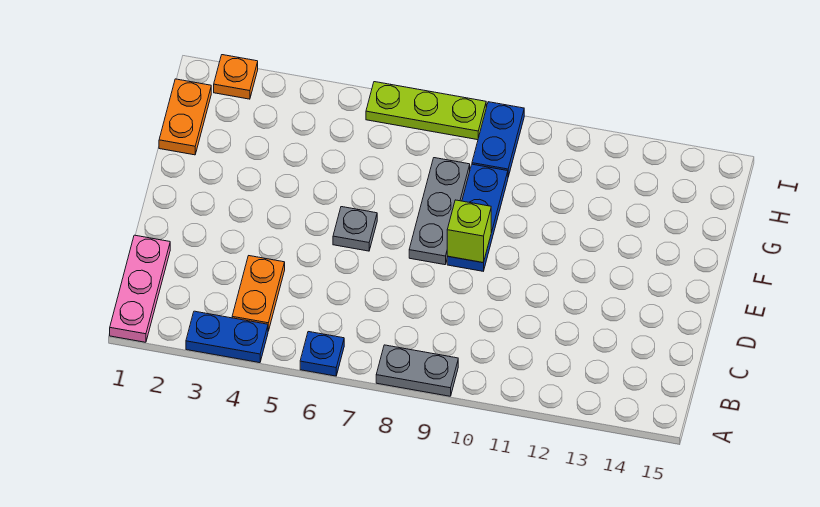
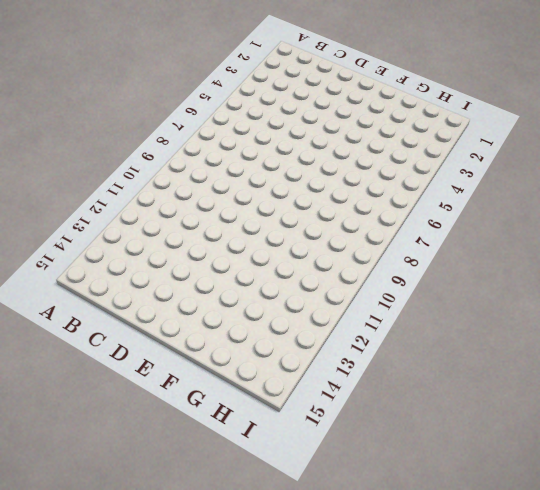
none -> pink plate A1:C1 level 1
none -> blue plate A3:A4 level 1
none -> blue plate A6 level 1

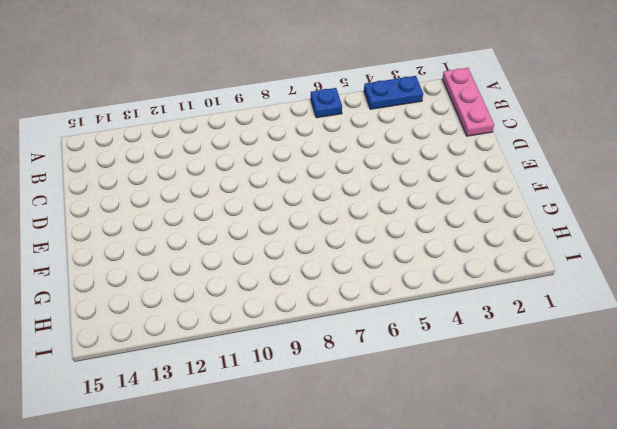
none -> grey plate A8:A9 level 1
none -> orange plate B4:C4 level 1
none -> grey plate E6 level 1

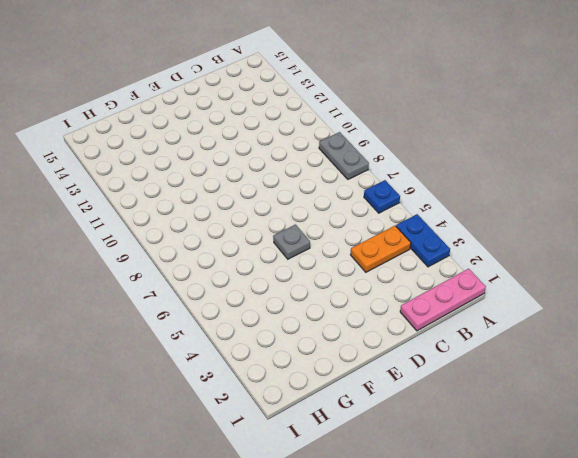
none -> grey plate E8:G8 level 1
none -> blue plate E9:G9 level 1
none -> orange plate G1:H1 level 1

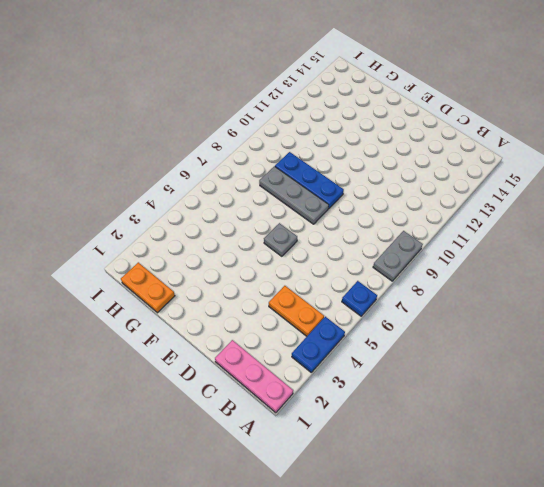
none -> blue plate H9:I9 level 1
none -> orange plate I2 level 1
none -> lime plate I6:I8 level 1

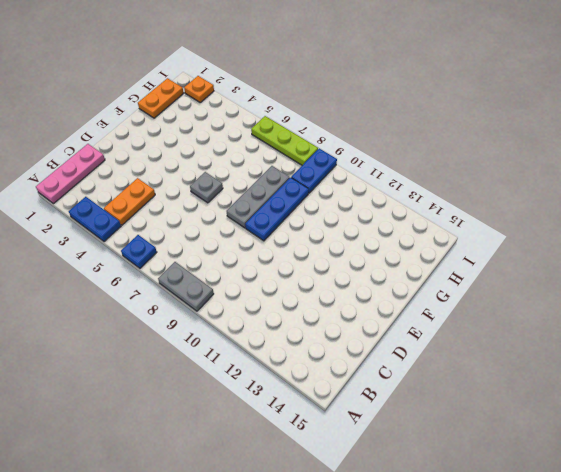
none -> lime brick E9 level 2

